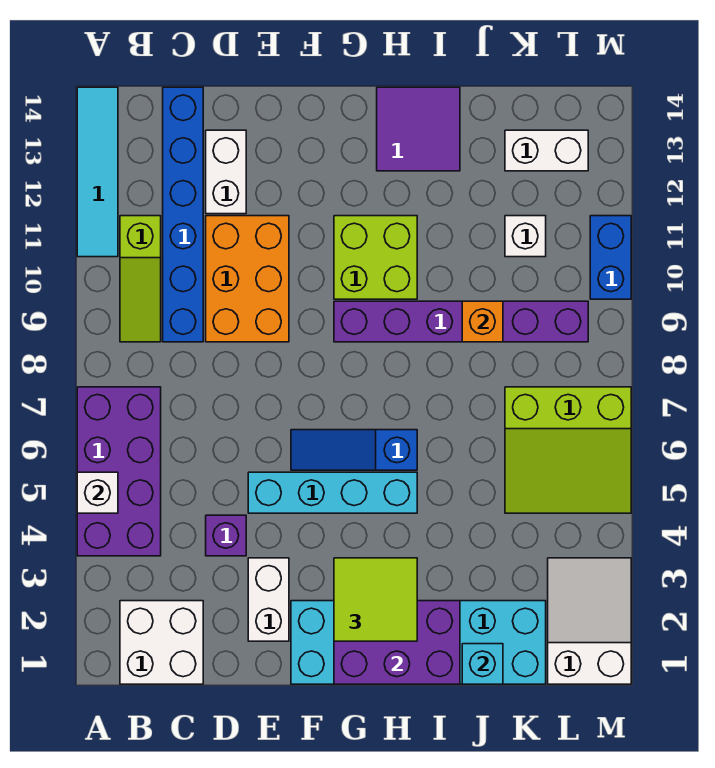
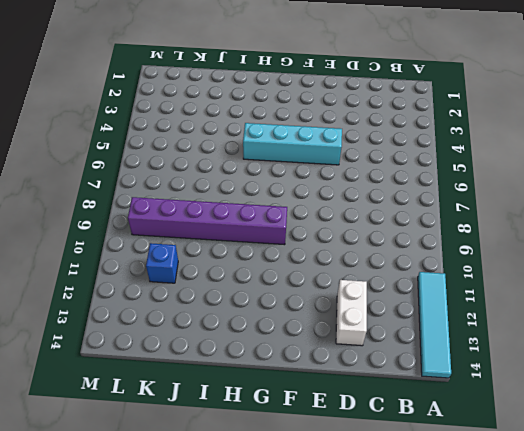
blue brick K11 level 1 -> white brick K11 level 1
none -> purple brick A4:B7 level 1
none -> white brick B1:C2 level 1
none -> lime slope B9:B11 level 1 top 11

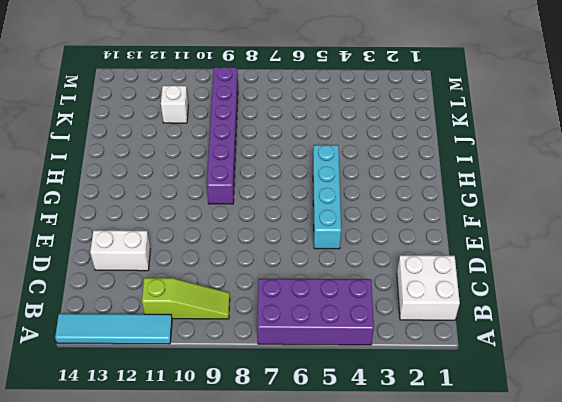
none -> blue brick C9:C14 level 1
none -> purple brick D4 level 1
none -> orange brick D9:E11 level 1

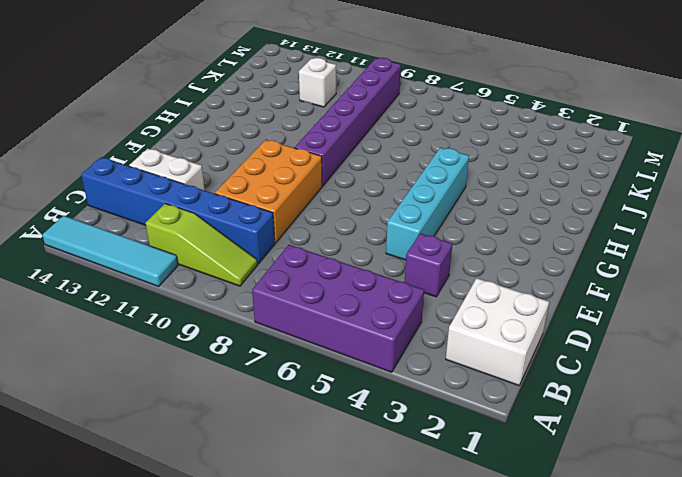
orange brick D9:F10 level 1 -> orange brick D9:E11 level 1
none -> white brick E2:E3 level 1
none -> cyan brick F1:K2 level 1
none -> blue slope F6:H6 level 1 top H

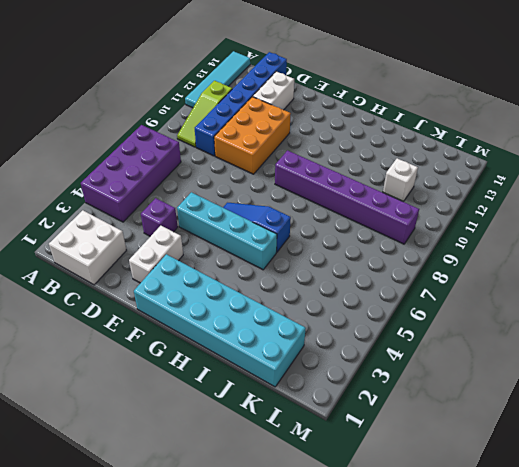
none -> lime brick G10:H11 level 1
none -> purple tile H13:I14 level 1
none -> lime slope K5:M7 level 1 top 7

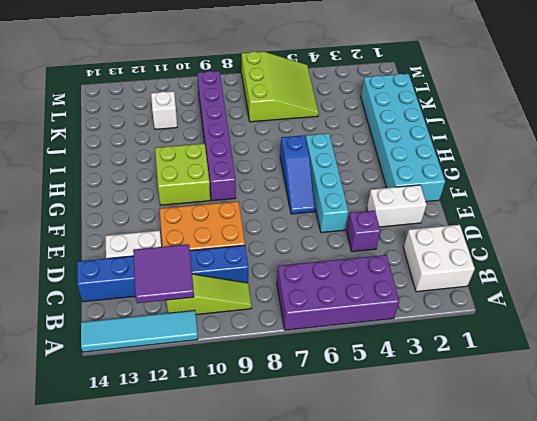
purple tile B11:C12 level 2 -> purple tile H13:I14 level 1
none -> white brick K13:L13 level 1
none -> white slope L1:M3 level 1 top 1
none -> blue brick M10:M11 level 1

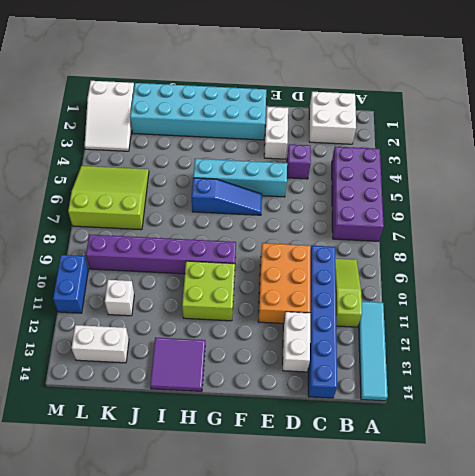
none -> white brick A5 level 2
none -> purple brick G1:I2 level 2
none -> cyan brick J1 level 2

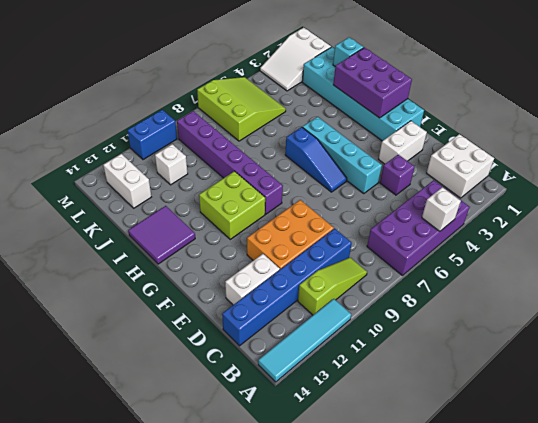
none -> orange brick J9 level 2
none -> lime tile G2:H3 level 3

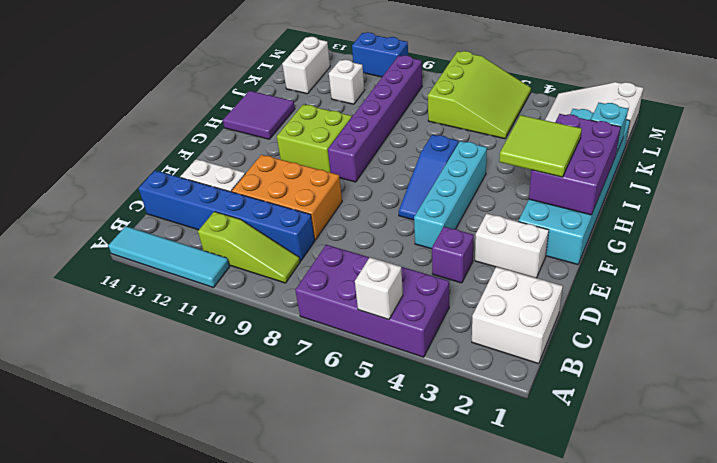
none -> orange brick J9 level 2

